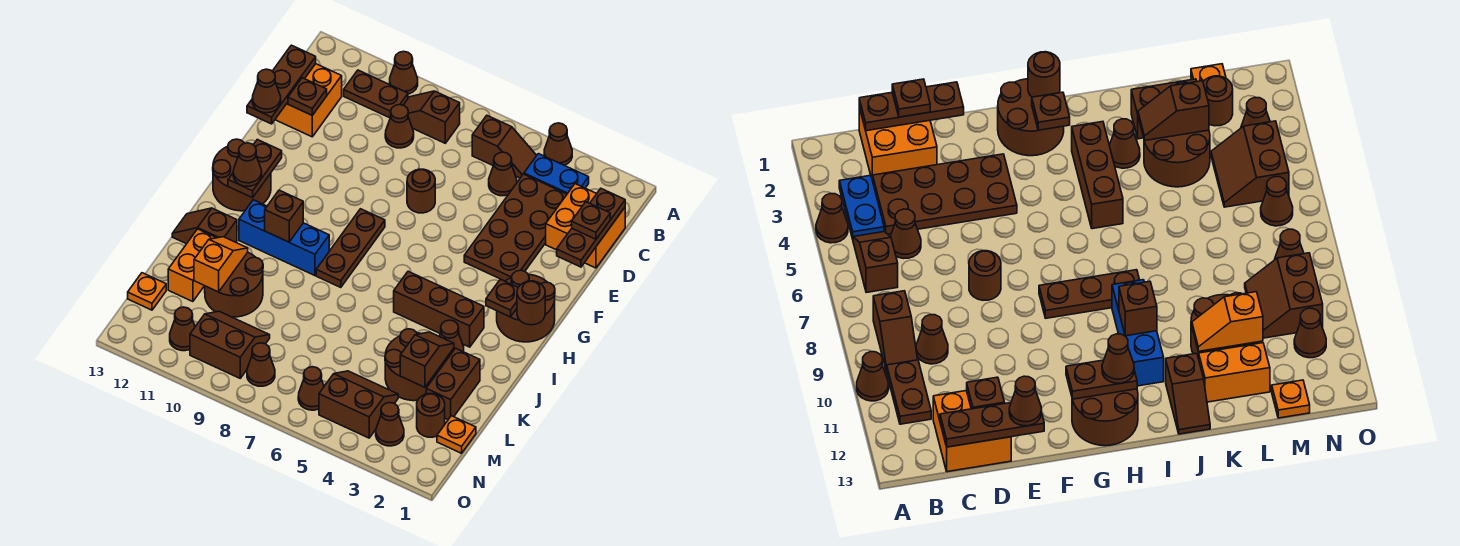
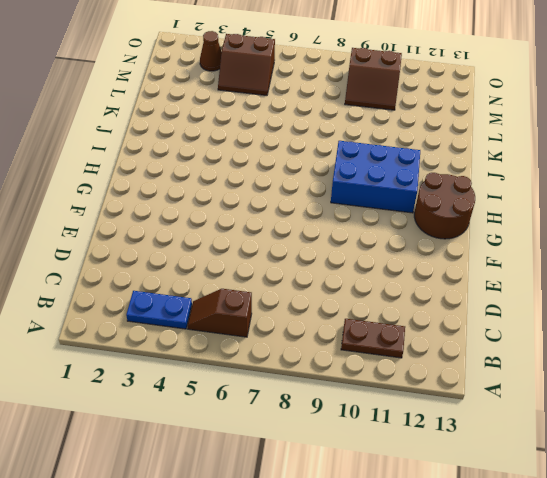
blue brick H9:I11 level 1 -> blue brick I9:I11 level 1
none -> brown cone A4 level 1
none -> brown cone A10 level 1
none -> brown slope B8:B9 level 1 top 8
none -> orange brick C1:D2 level 1

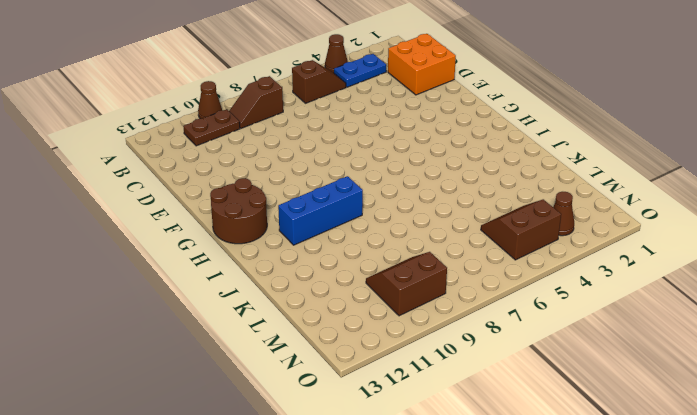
none -> brown plate C3:F4 level 1
none -> brown cone C5 level 1
none -> brown cone C9 level 1
none -> orange brick C12:D13 level 1

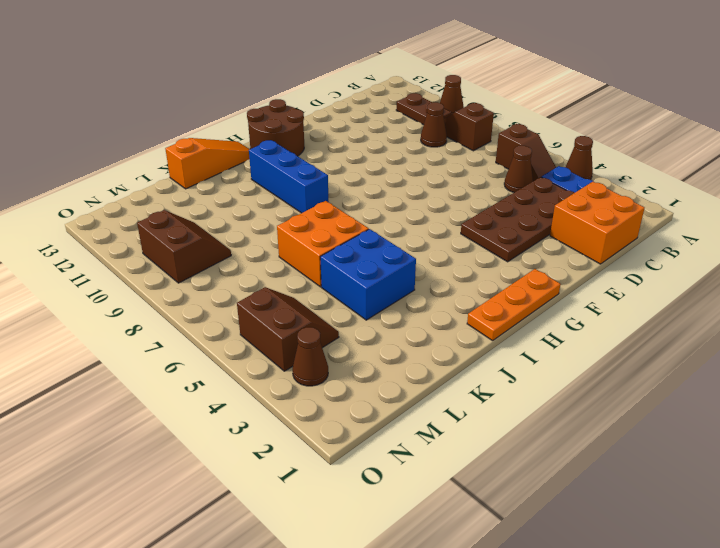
orange plate G1:I1 level 1 -> brown round brick G1:H2 level 1
orange slope I13:K13 level 1 top K -> brown slope J12:J13 level 1 top 12
blue brick J4:K5 level 1 -> brown round brick K3:L4 level 1
orange brick J6:K7 level 1 -> orange brick C12:D13 level 1
none -> brown round brick E7 level 1
none -> brown plate G8:I8 level 1
none -> brown brick I3:I5 level 1
none -> brown cone J3 level 1

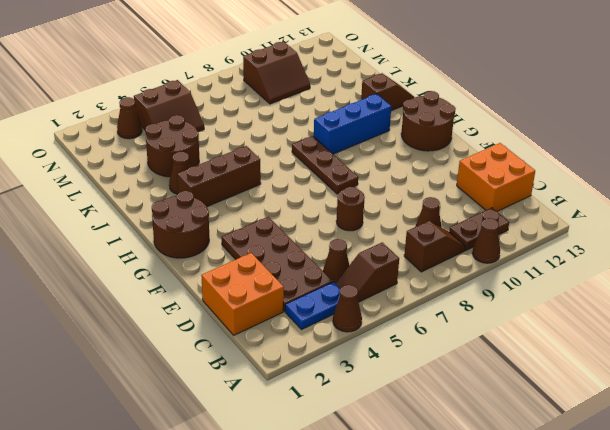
none -> brown brick K2:L2 level 1
none -> brown round brick K10:L11 level 1
none -> orange brick K12:L12 level 1
none -> orange plate M1 level 1

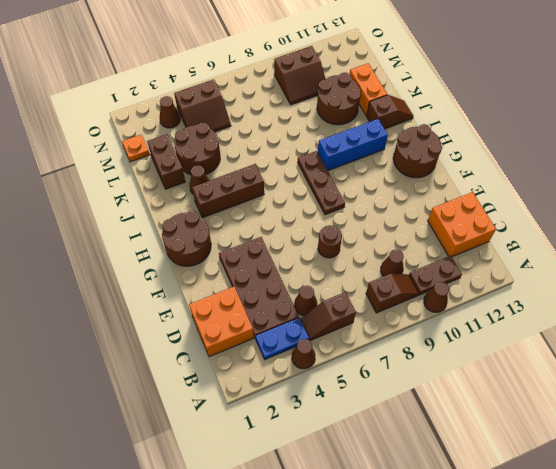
none -> brown round brick M2 level 1
none -> orange plate M13 level 1
none -> brown cone N6 level 1
none -> brown cone N8 level 1

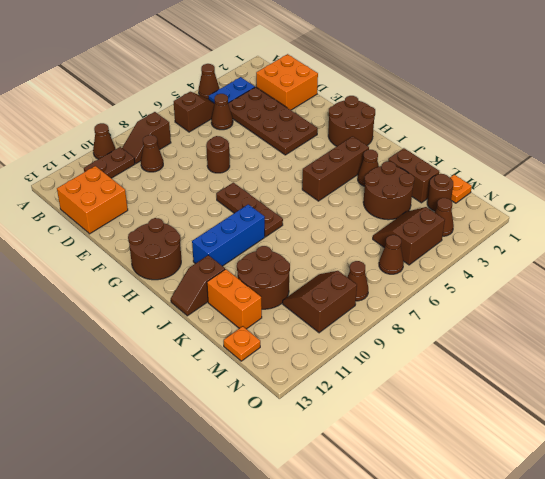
none -> brown cone N11 level 1
none -> brown plate C1:E1 level 2
none -> brown plate C13:E13 level 2
none -> brown plate D12 level 2

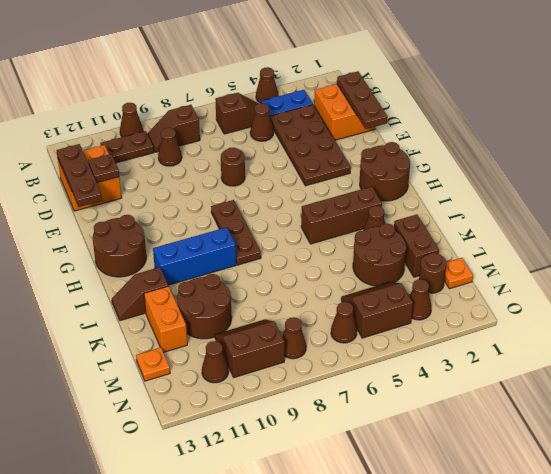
none -> brown plate G12:H12 level 2
none -> brown round brick H1 level 2
none -> brown plate H2 level 2
none -> brown brick I10 level 2

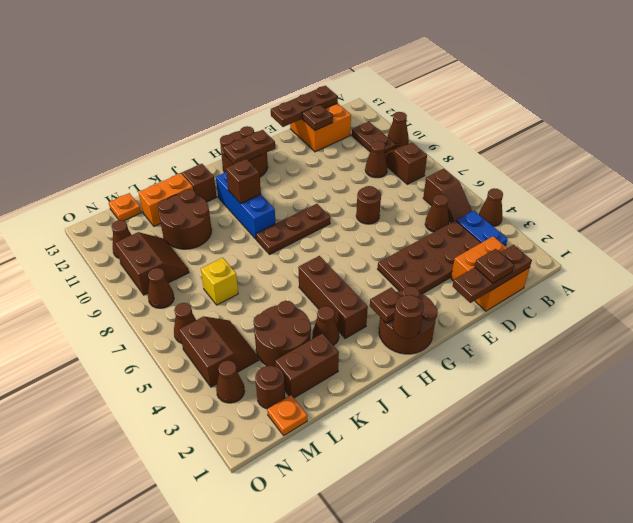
yellow brick L7 level 1 -> none
none -> brown slope K3:L3 level 2 top L
none -> orange slope K11:L11 level 2 top L
none -> brown cone E13 level 3
none -> brown cone H12 level 3

